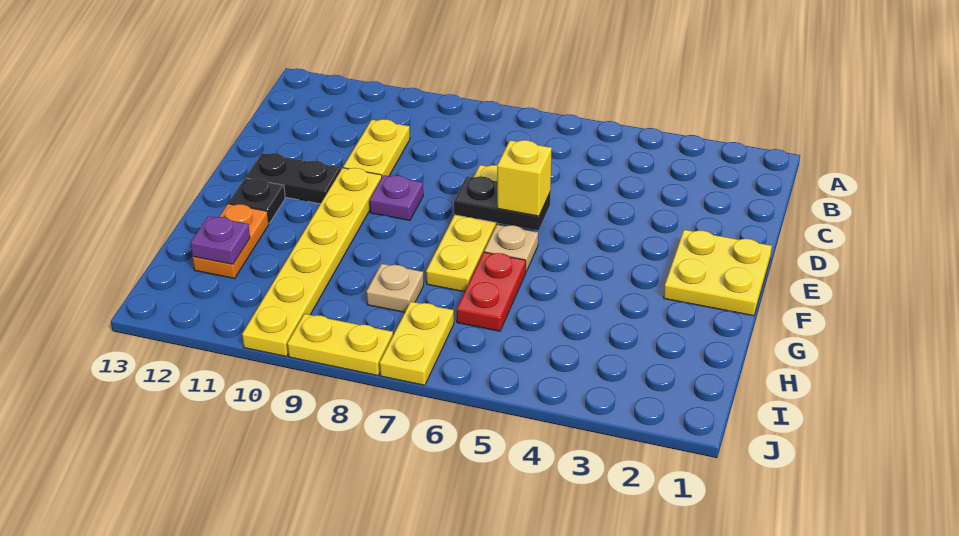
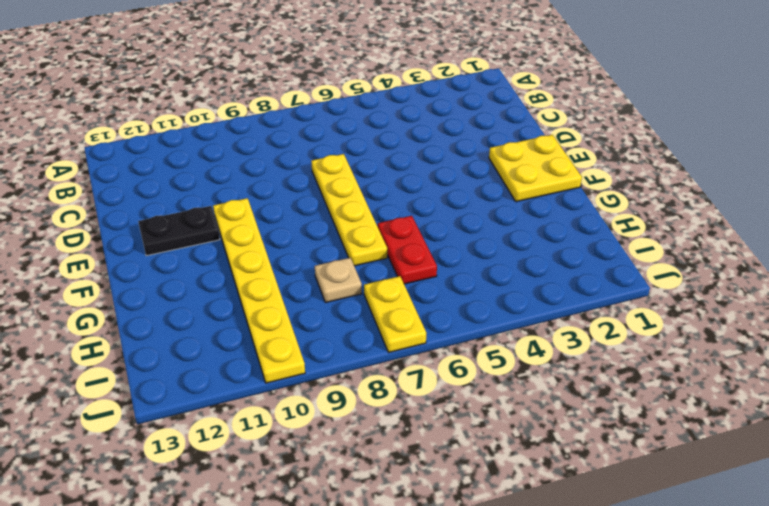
none -> yellow plate C10:D10 level 1
none -> purple plate E9 level 1
none -> tan plate F6 level 1

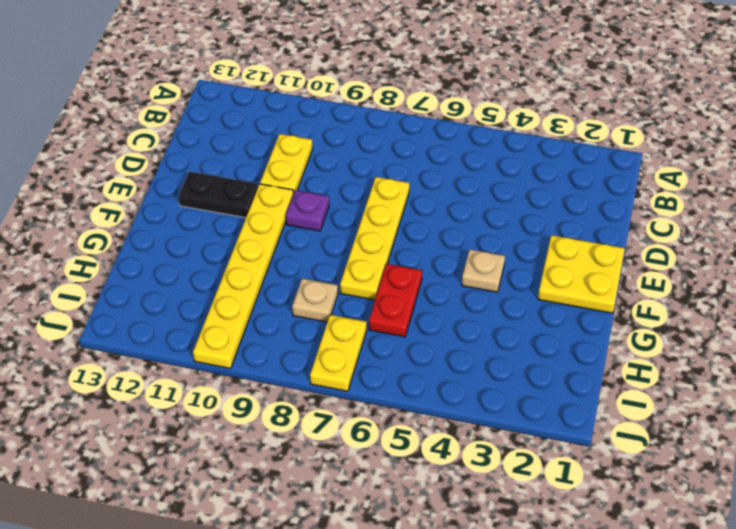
tan plate F4 level 1 -> tan plate F6 level 1
none -> black plate F12 level 1
none -> orange plate G12:H12 level 1
none -> yellow plate J8:J9 level 1

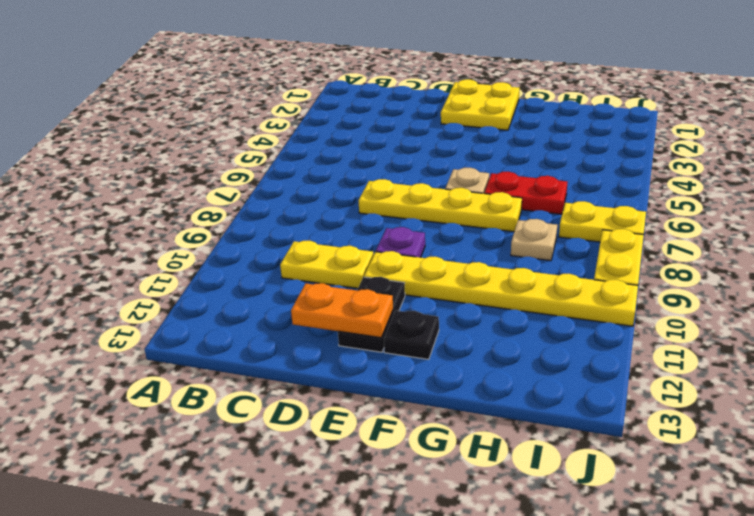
orange plate D12:E12 level 2 -> orange plate G12:H12 level 1
none -> black plate E6:E7 level 2
none -> purple plate H12 level 2
none -> yellow brick E6 level 3

